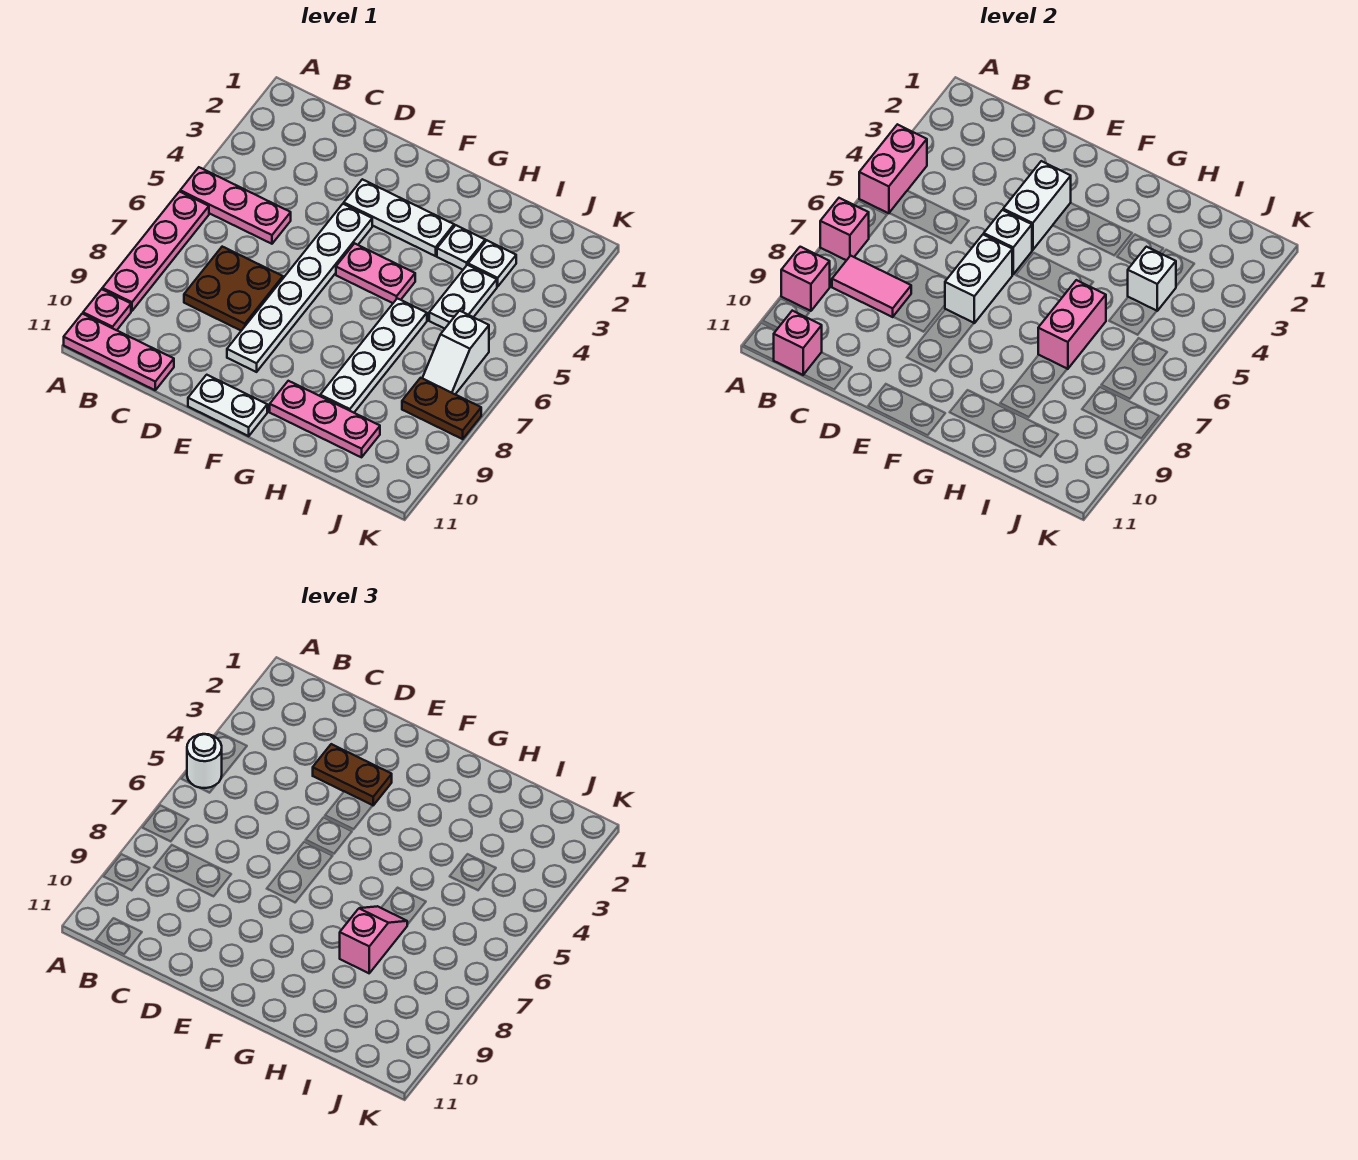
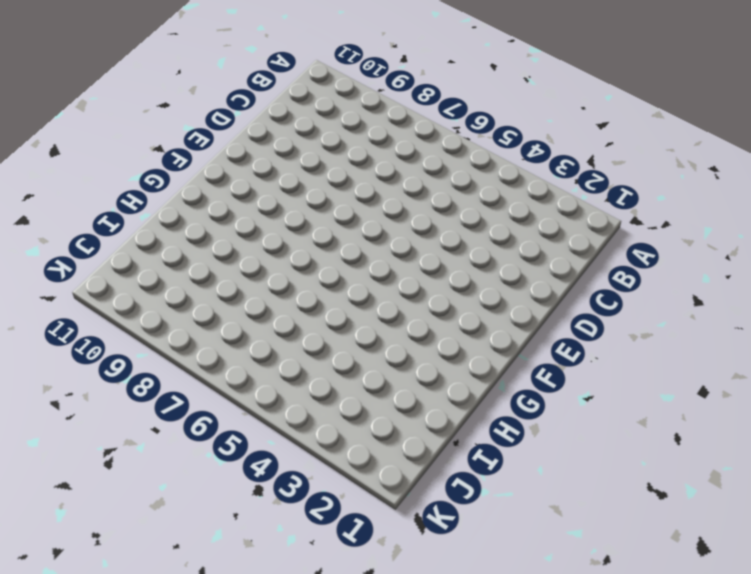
none -> pink plate A5:C5 level 1
none -> pink plate A6:A9 level 1
none -> pink plate A10 level 1

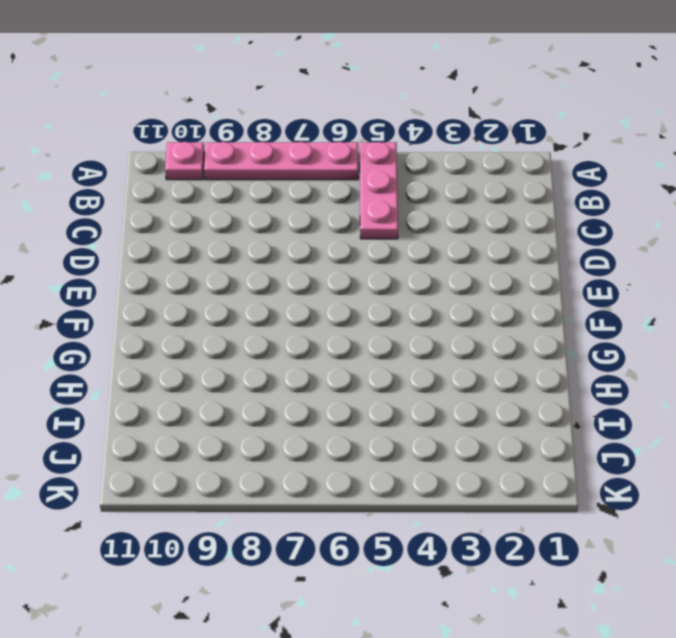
none -> pink plate A11:C11 level 1
none -> brown plate C7:D8 level 1
none -> white plate E3:G3 level 1

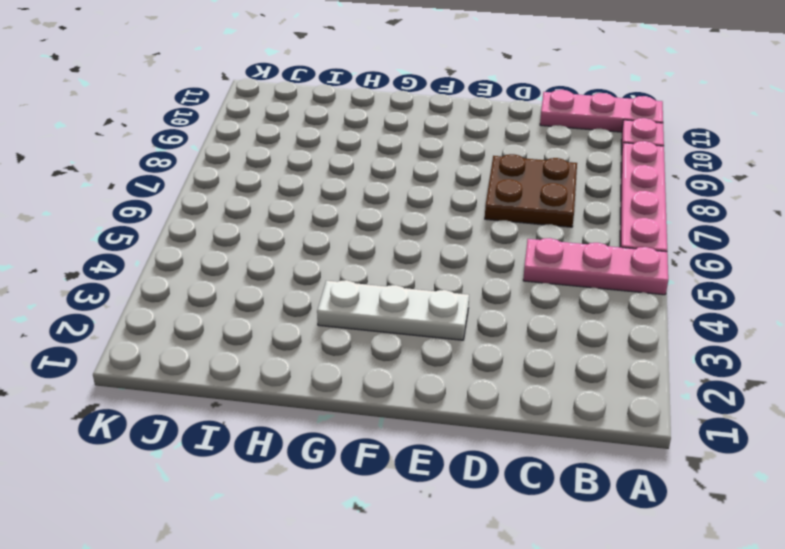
none -> white plate E4:E9 level 1
none -> white plate E11:F11 level 1
none -> pink plate F5:G5 level 1

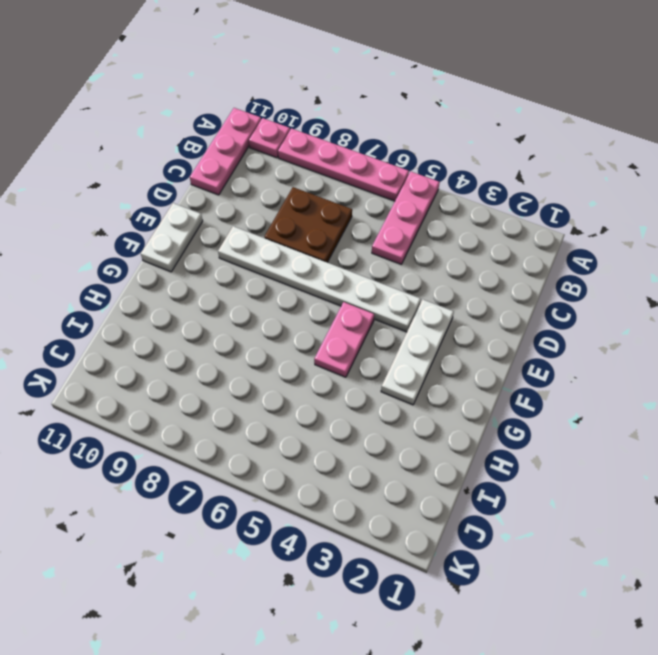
none -> pink plate G10:I10 level 1
none -> white plate H3 level 1
none -> white plate H6:H9 level 1

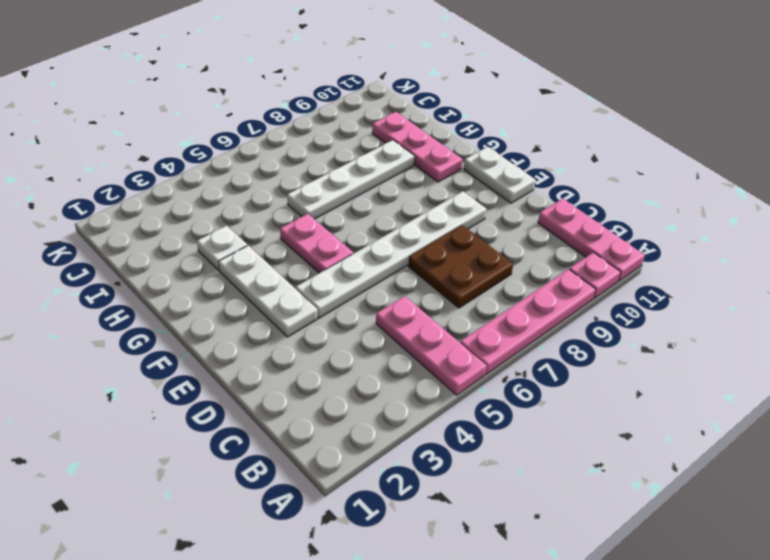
none -> white plate I3 level 1
none -> white plate I4:I5 level 1
none -> white slope J6:J7 level 1 top 6

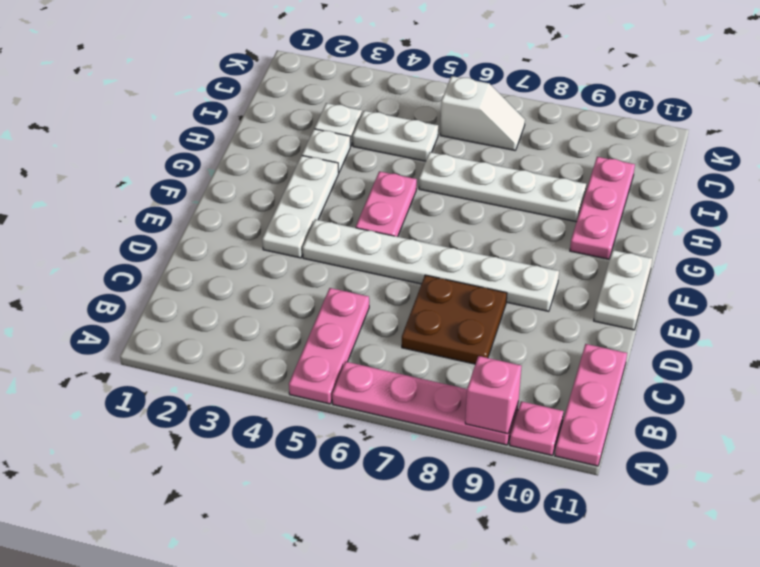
none -> brown plate J8:K8 level 1
none -> pink brick A4:A5 level 2
none -> pink brick A7 level 2

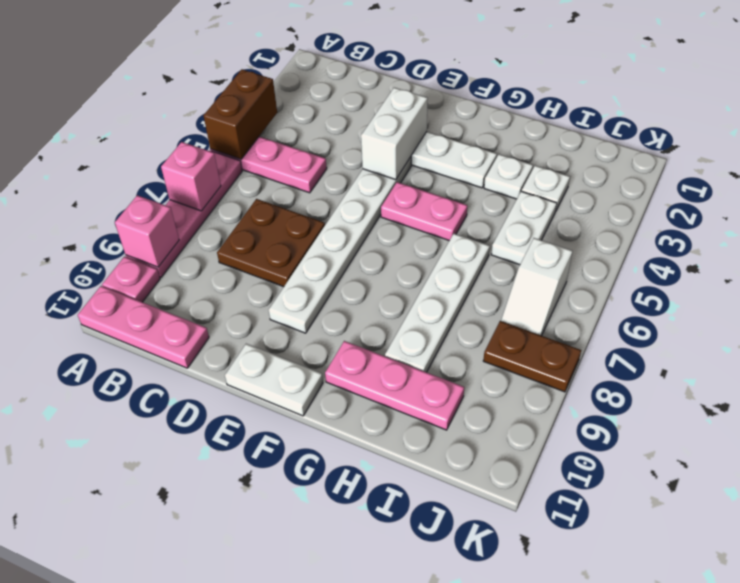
brown brick A4:A5 level 2 -> pink brick A4:A5 level 2
none -> pink tile B8:C8 level 2
none -> pink brick B11 level 2
none -> white brick E5 level 2

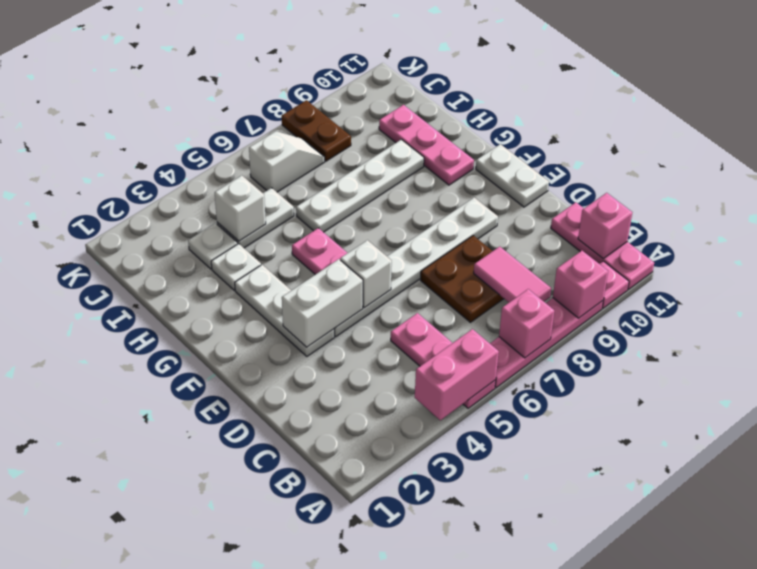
none -> white brick E6:E7 level 2
none -> pink brick H6:H7 level 2
none -> white round brick A5 level 3

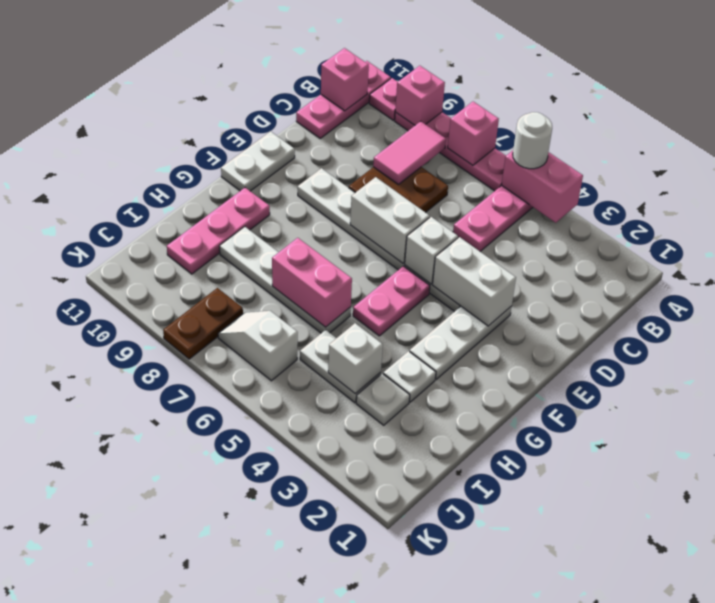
none -> brown plate D3:E3 level 3
none -> pink slope H7:H8 level 3 top 8

